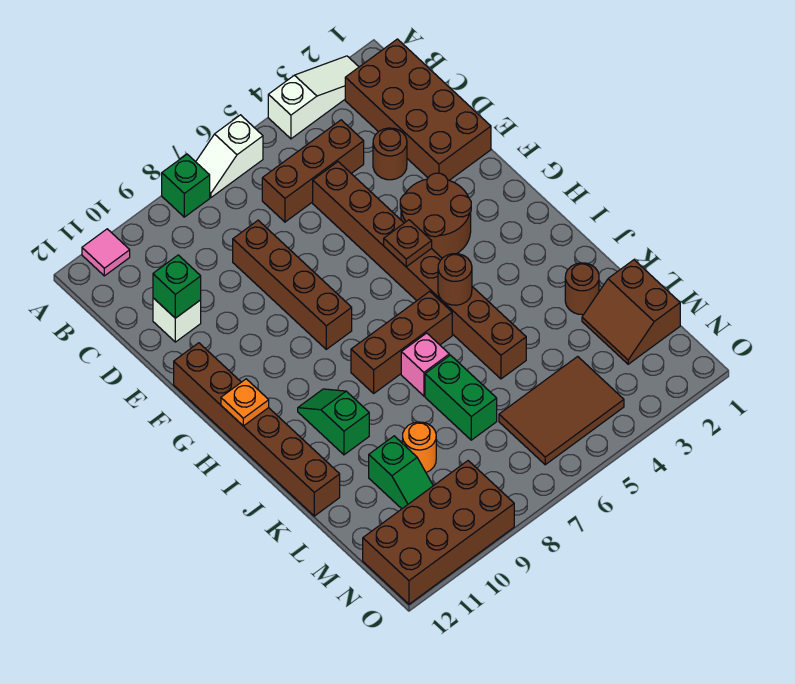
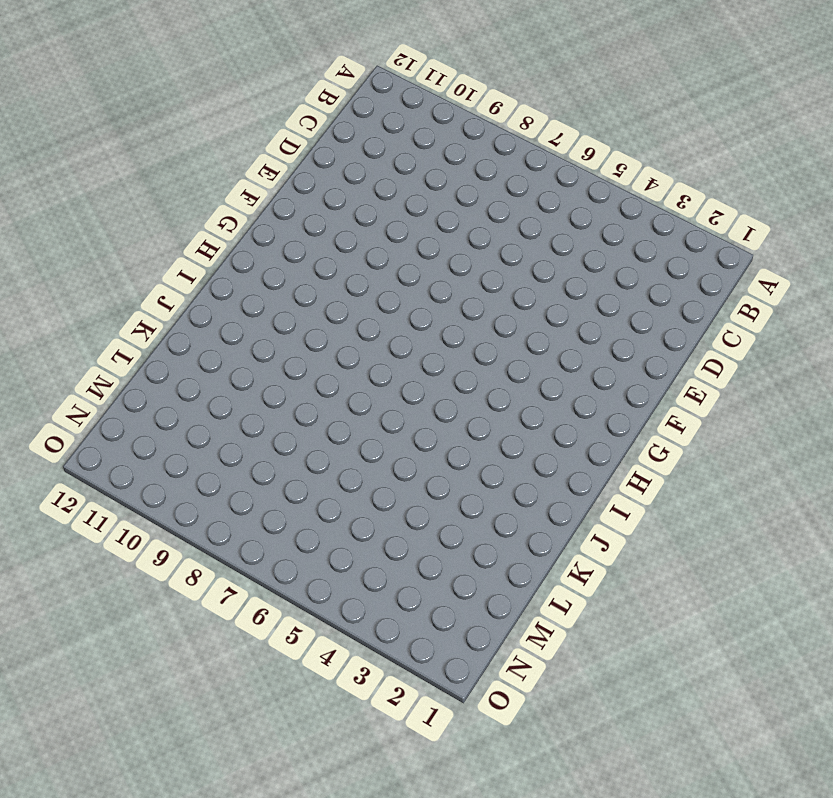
none -> white slope A2:A4 level 1 top 4
none -> white slope A6:A7 level 1 top 6
none -> green brick A8 level 1

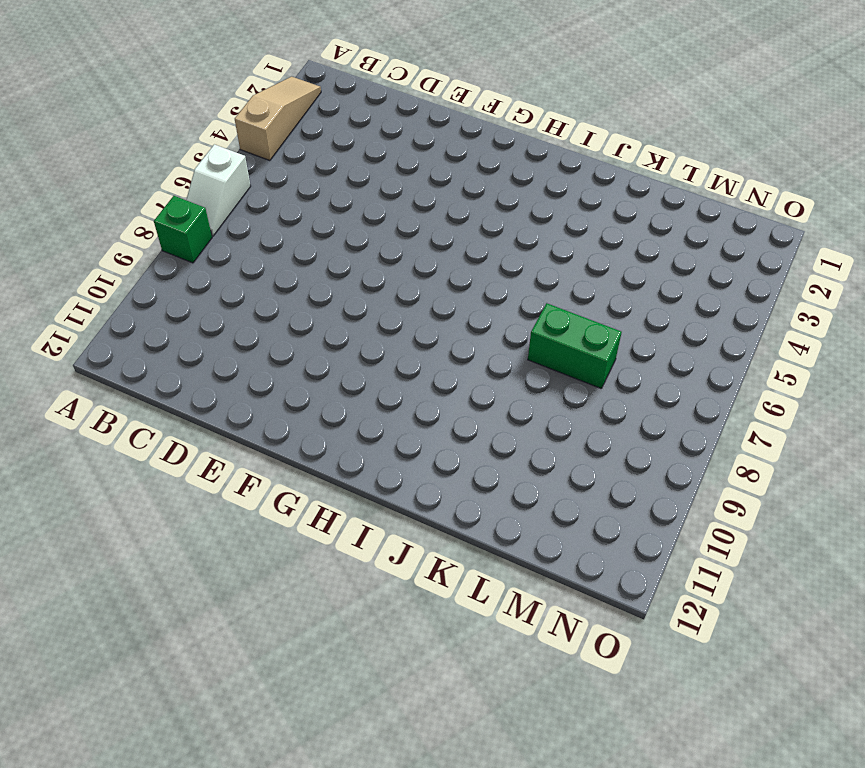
tan slope A2:A4 level 1 top 4 -> white slope A2:A4 level 1 top 4
none -> pink tile A11 level 1
none -> brown brick B1:E2 level 1
none -> brown brick C4:C6 level 1

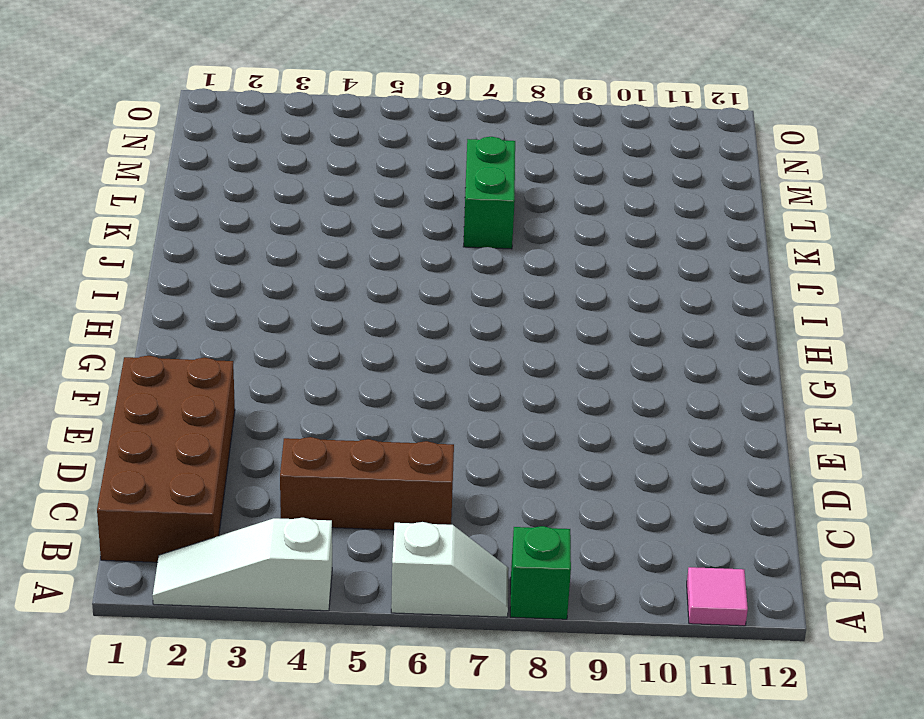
none -> brown round brick D3 level 1
none -> brown brick D5:K5 level 1
none -> brown brick D8:G8 level 1

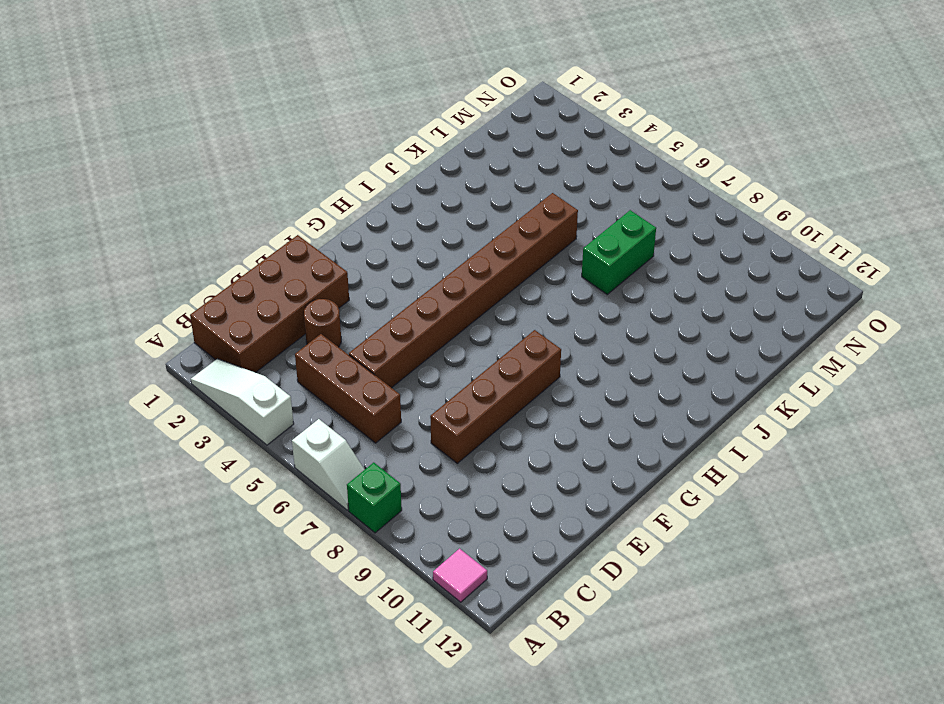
none -> white brick D11 level 1
none -> brown round brick F3:G4 level 1
none -> brown brick F12:K12 level 1

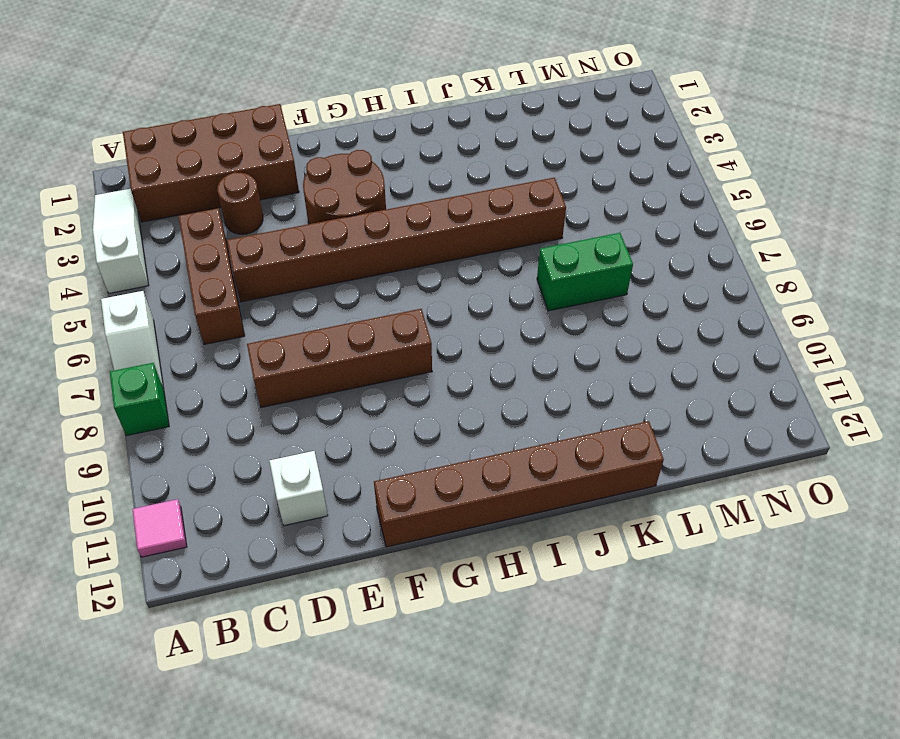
none -> brown brick I6:I8 level 1
none -> green slope I10:J10 level 1 top J
none -> pink brick J7 level 1

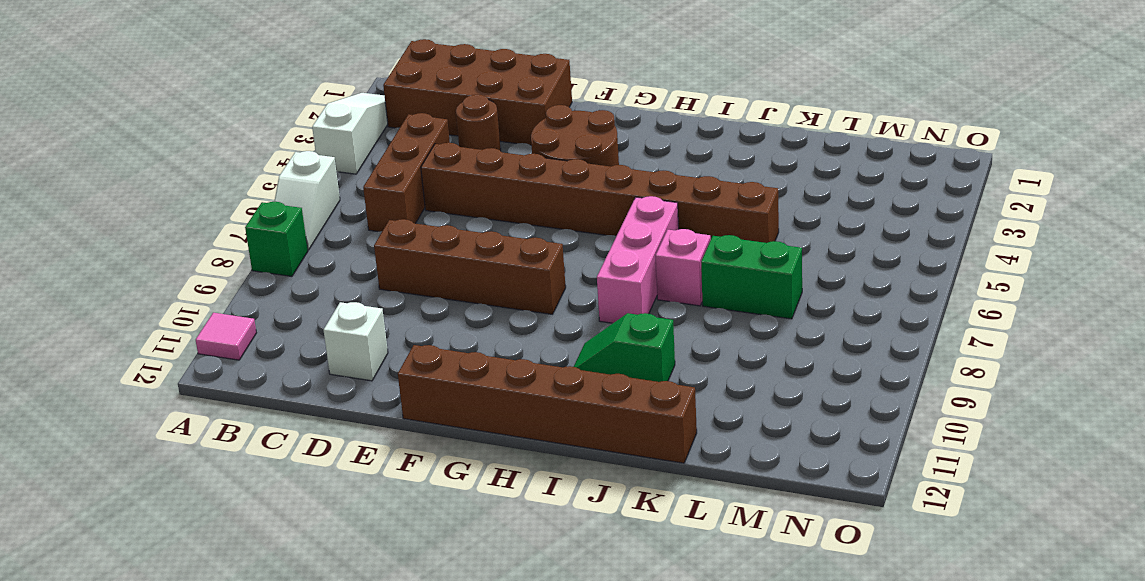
pink brick I6:I8 level 1 -> brown brick I6:I8 level 1
none -> brown round brick K2 level 1
none -> brown slope L1:M2 level 1 top 1
none -> orange round brick L9 level 1

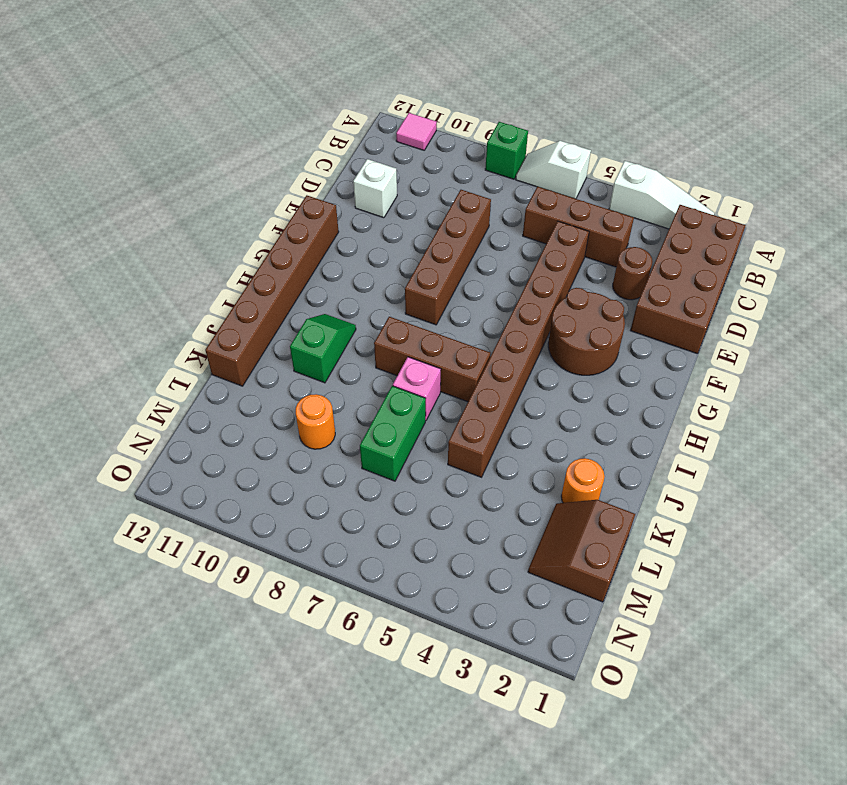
orange round brick K2 level 1 -> brown round brick K2 level 1
none -> green slope L10:M10 level 1 top L
none -> brown tile M4:N6 level 1
none -> brown brick N9:O12 level 1

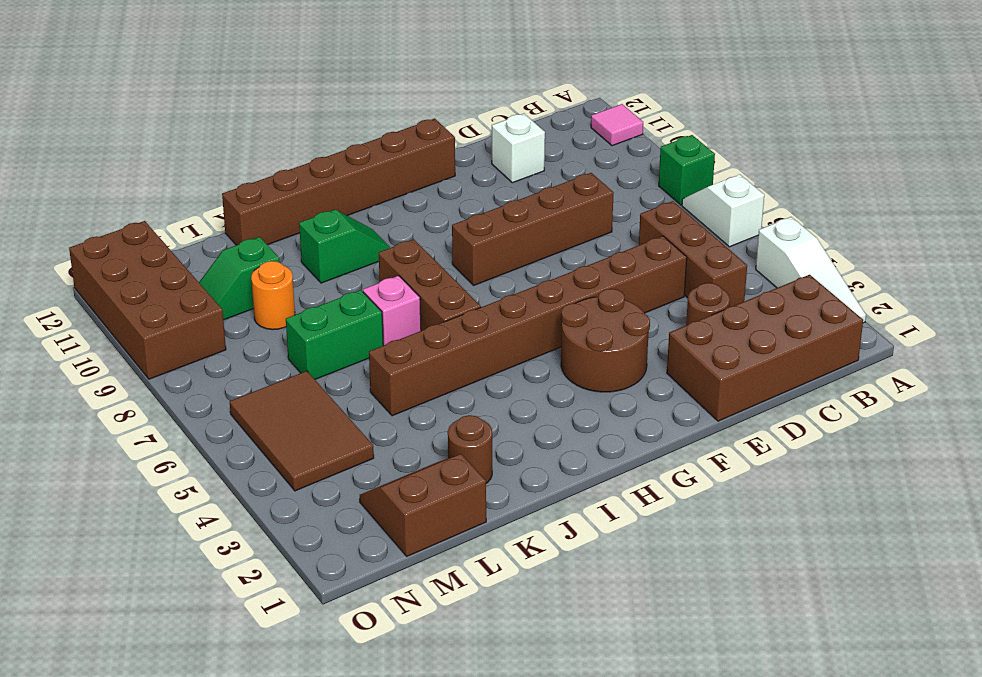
none -> green brick D11 level 2
none -> brown plate G5 level 2
none -> orange plate H12 level 2

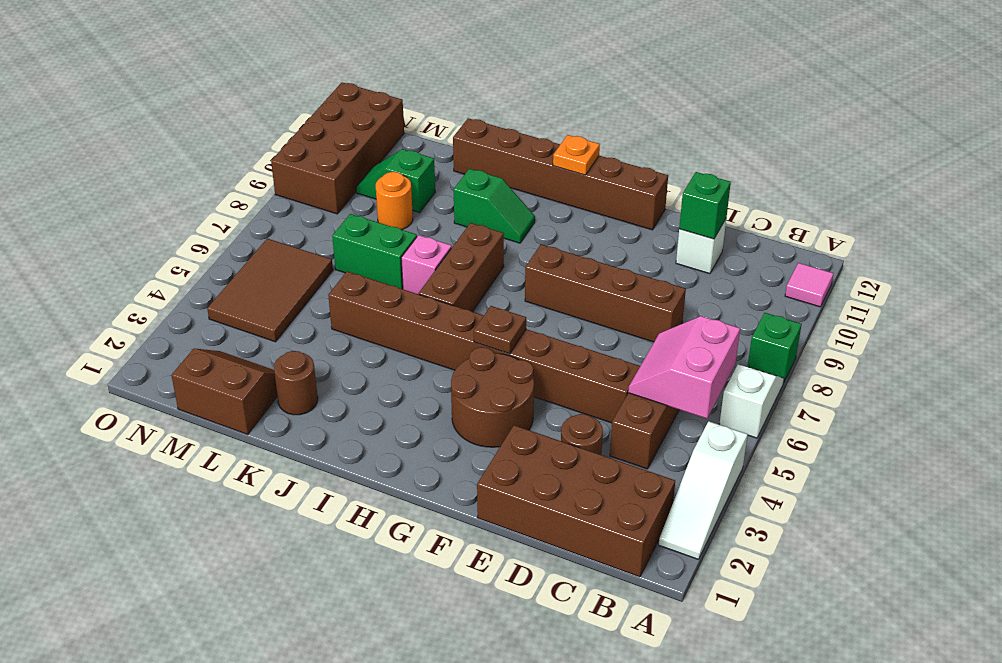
pink slope B5:C6 level 2 top B -> none
none -> brown round brick I5 level 2

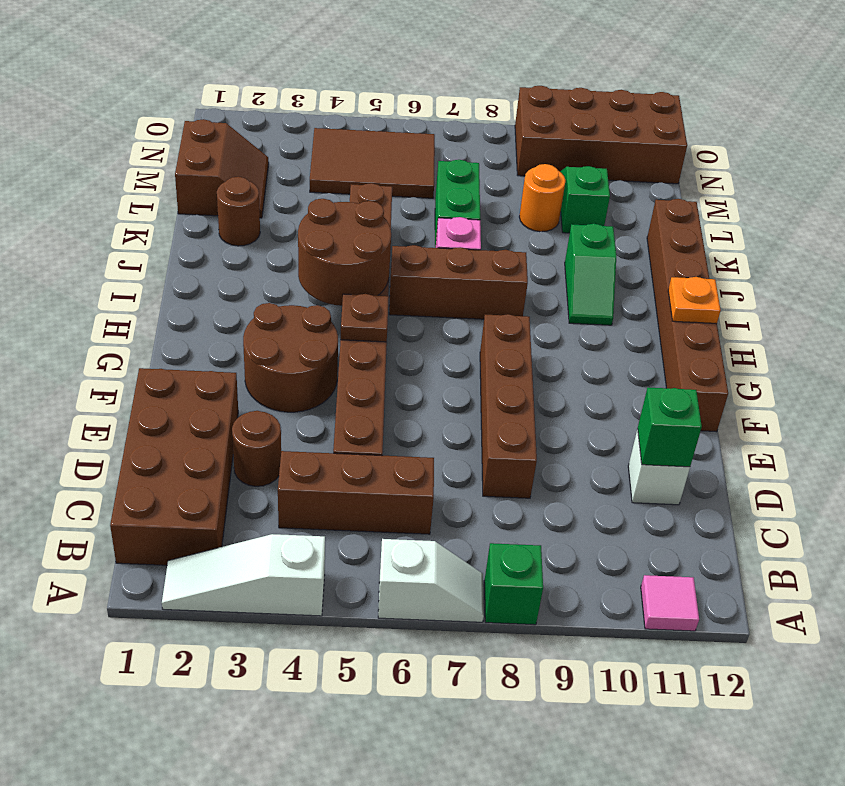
brown round brick H4:I5 level 2 -> brown round brick I5 level 2

